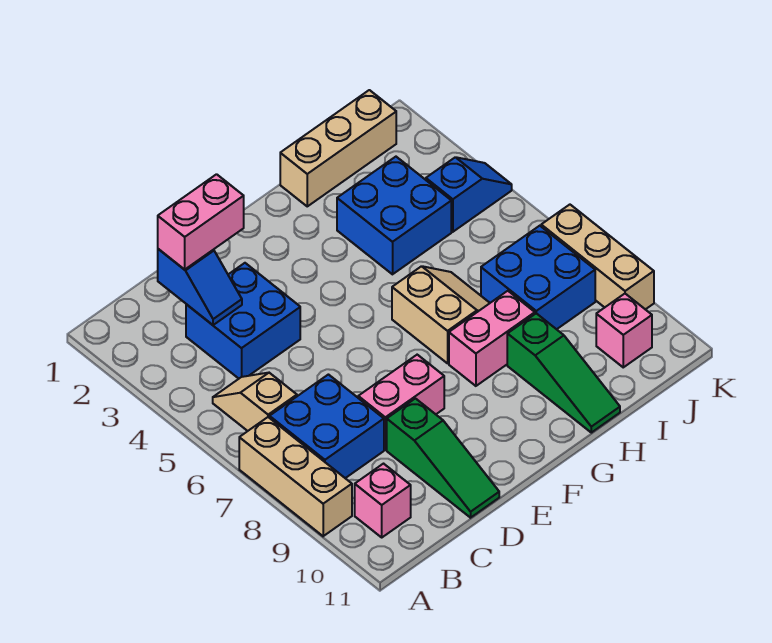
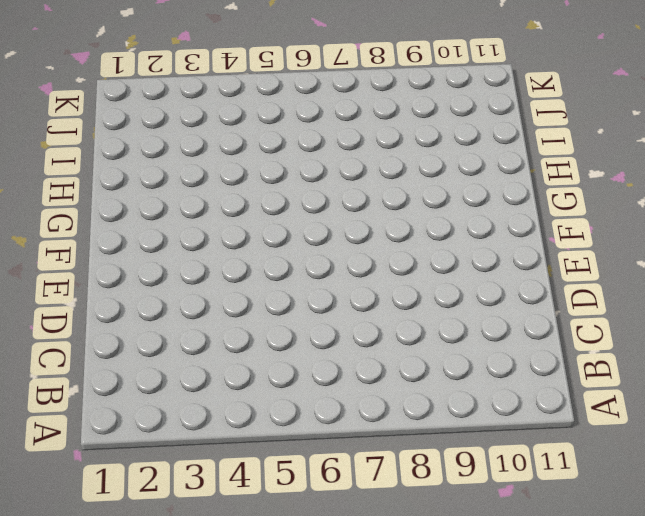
none -> tan brick A7:A9 level 1
none -> tan slope B5:B6 level 1 top 6
none -> blue brick B7:C8 level 1

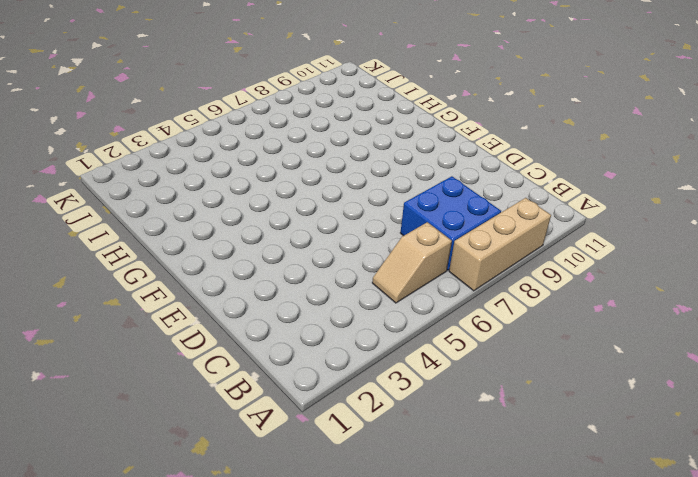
none -> pink brick B10 level 1
none -> blue brick C3:D4 level 1
none -> pink brick D8:E8 level 1

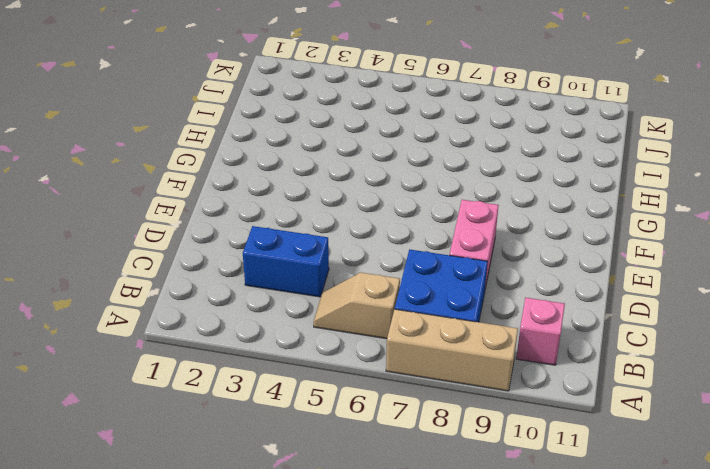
blue brick C3:C4 level 1 -> blue brick C3:D4 level 1
none -> green slope D9:D11 level 1 top 9
none -> tan slope G6:H7 level 1 top G
none -> pink brick G8:H8 level 1

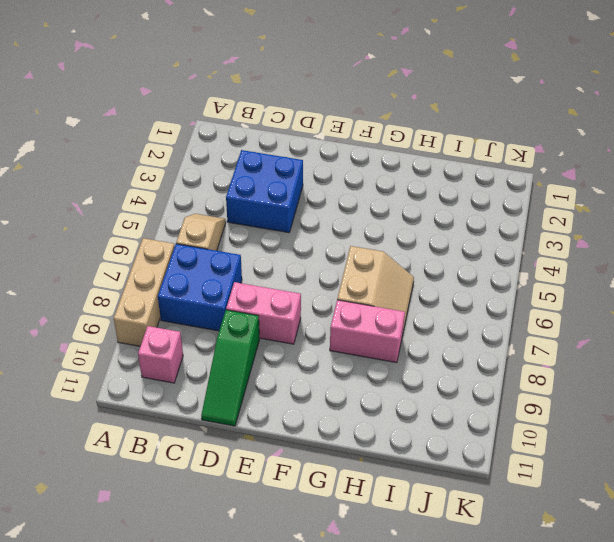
none -> tan brick H1:J1 level 1
none -> blue brick H3:I4 level 1
none -> green slope H9:H11 level 1 top 9

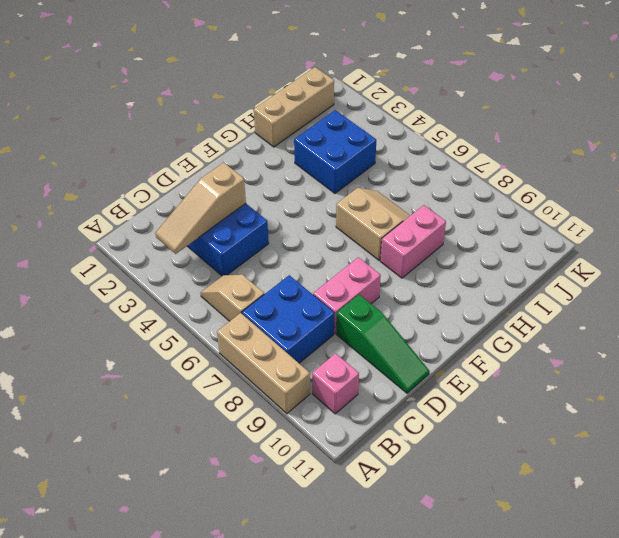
tan slope B3:D3 level 2 top D -> blue slope C2:C3 level 2 top 2
none -> green slope H9:H11 level 1 top 9
none -> blue brick I7:J8 level 1
none -> blue slope J4:K4 level 1 top J

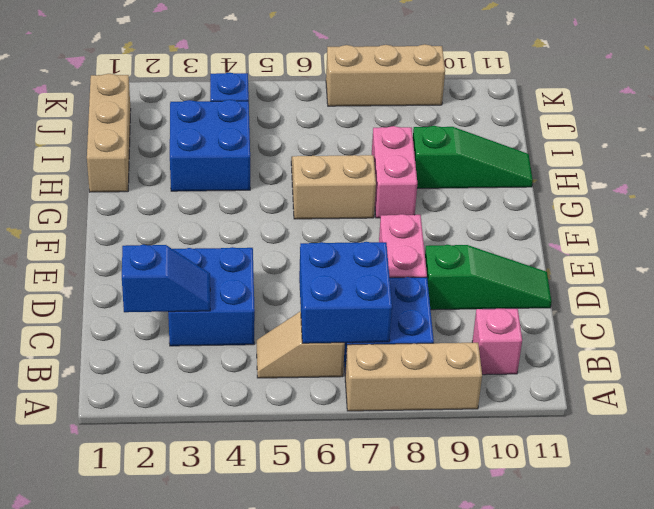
blue brick B6:C7 level 2 -> blue brick I7:J8 level 1
none -> pink brick J10 level 1
none -> pink brick C2:D2 level 3

